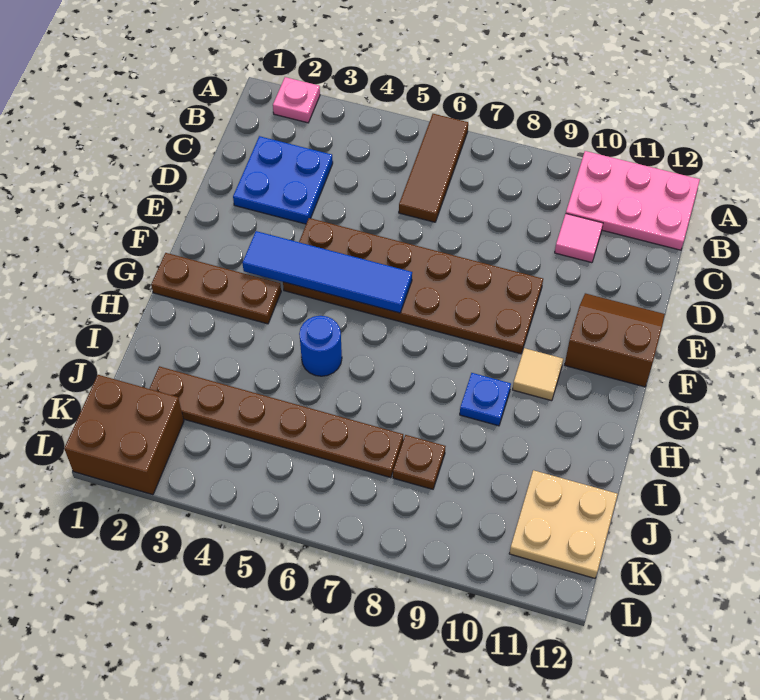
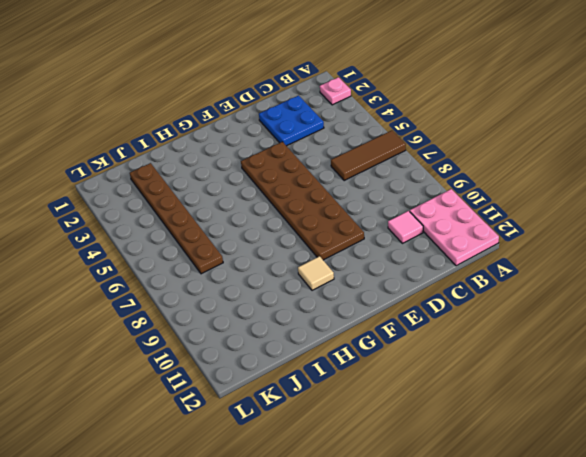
none -> brown slope E11:F12 level 1 top F
none -> brown plate G1:G3 level 1
none -> blue round brick H5 level 1

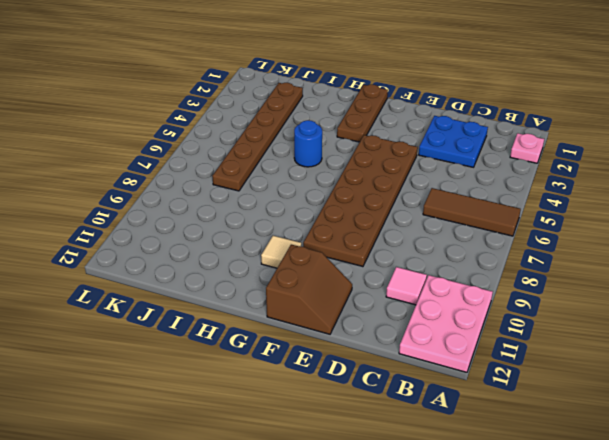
none -> blue plate H9 level 1
none -> brown plate J8 level 1
none -> tan plate J11:K12 level 1

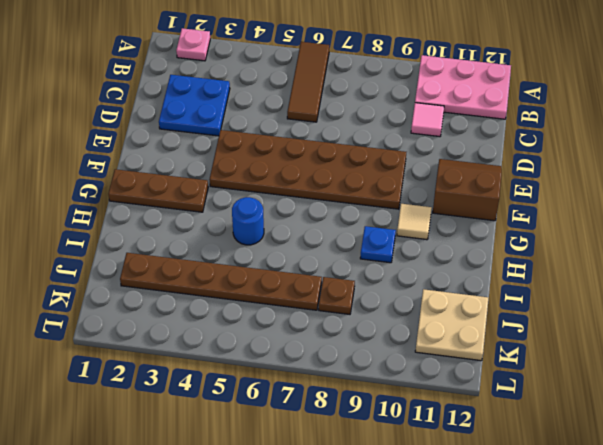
none -> brown brick K1:L2 level 1
none -> blue tile F3:F6 level 2

